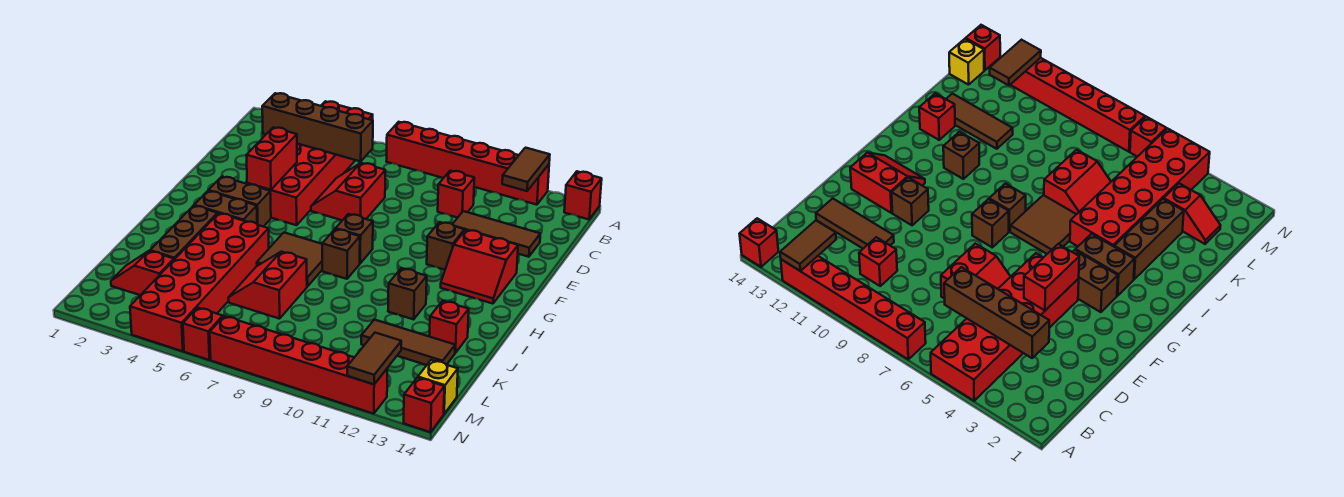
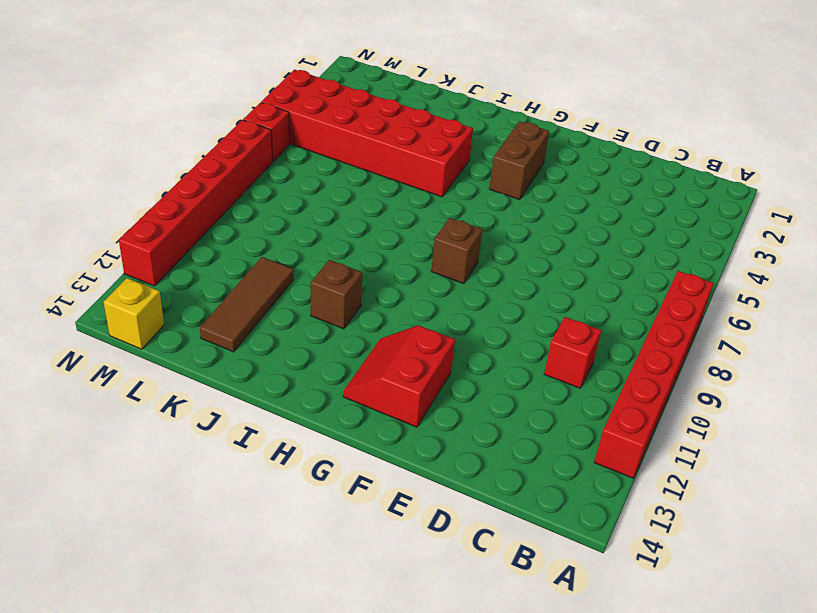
none -> red brick A4:F5 level 1
none -> red brick A14 level 1
none -> red slope D6:E7 level 1 top 7

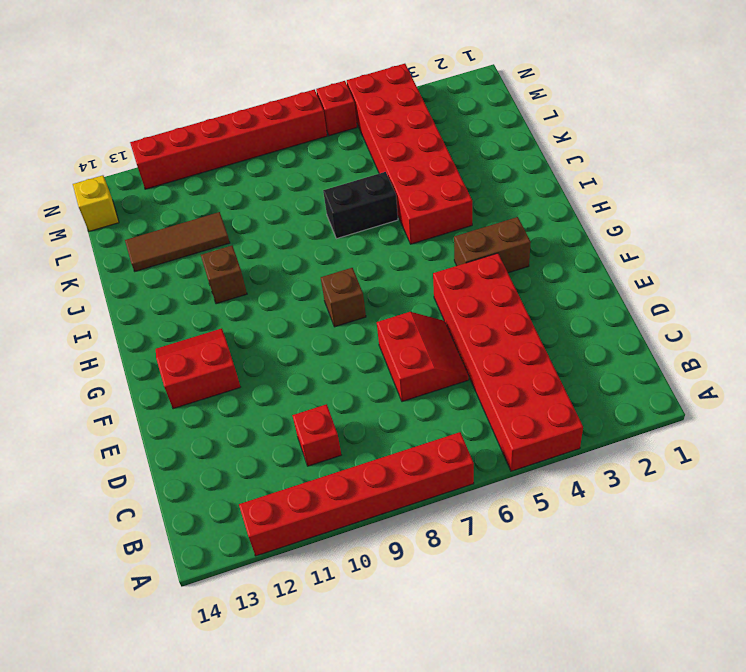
black brick J6:J7 level 1 -> red slope J6:K7 level 1 top 7
none -> red brick A14 level 1
none -> brown tile D11:D13 level 1
none -> brown brick F11 level 1

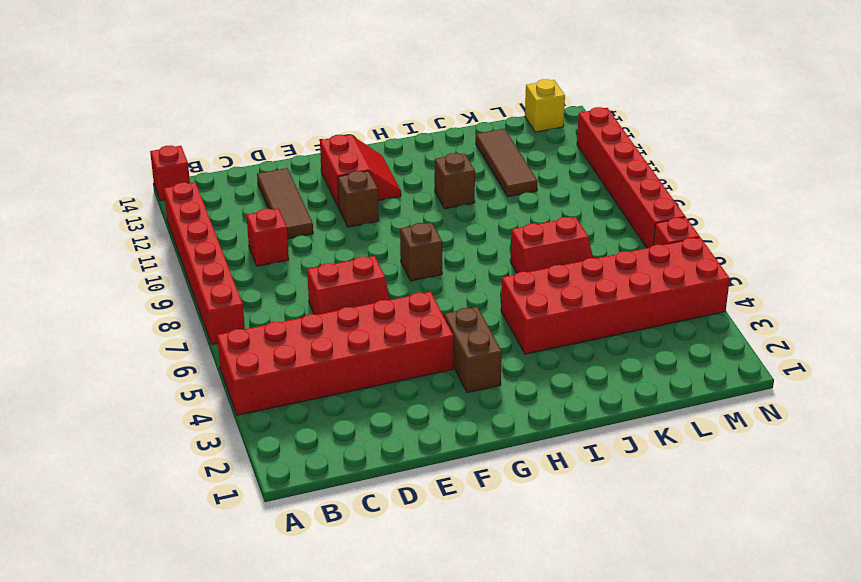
none -> brown brick H3:H4 level 1
none -> brown tile H6:I7 level 1
none -> brown brick H8 level 1

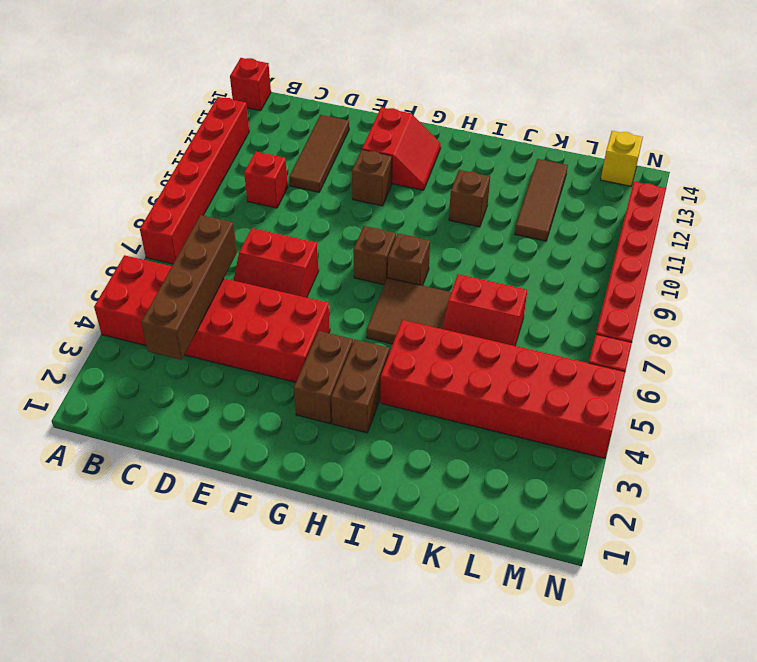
none -> brown brick I3:K3 level 1
none -> red brick J13 level 1
none -> red slope L2:L3 level 1 top 3

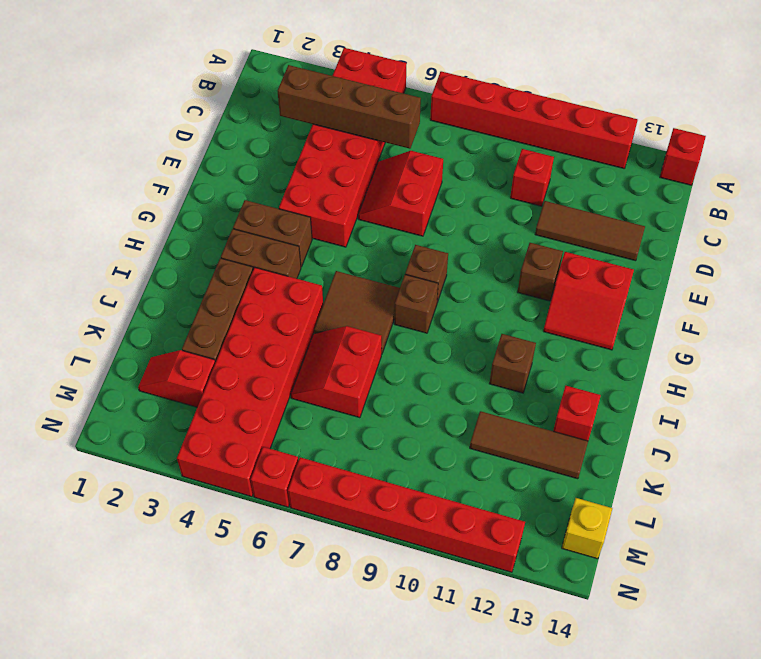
none -> red brick N14 level 1
none -> brown tile A12:B12 level 2
none -> red brick E4:F4 level 2

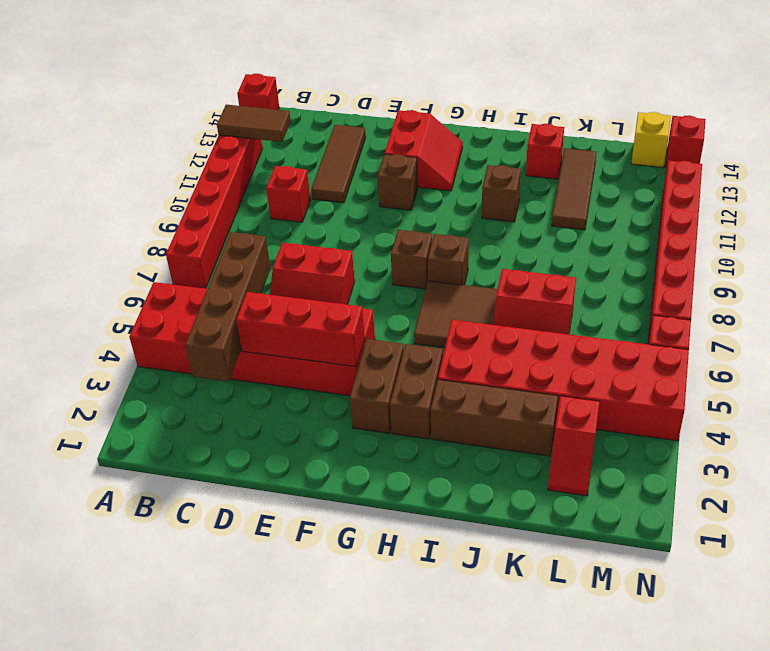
red brick D4:F4 level 2 -> red brick E4:F4 level 2
none -> brown tile M12:N12 level 2

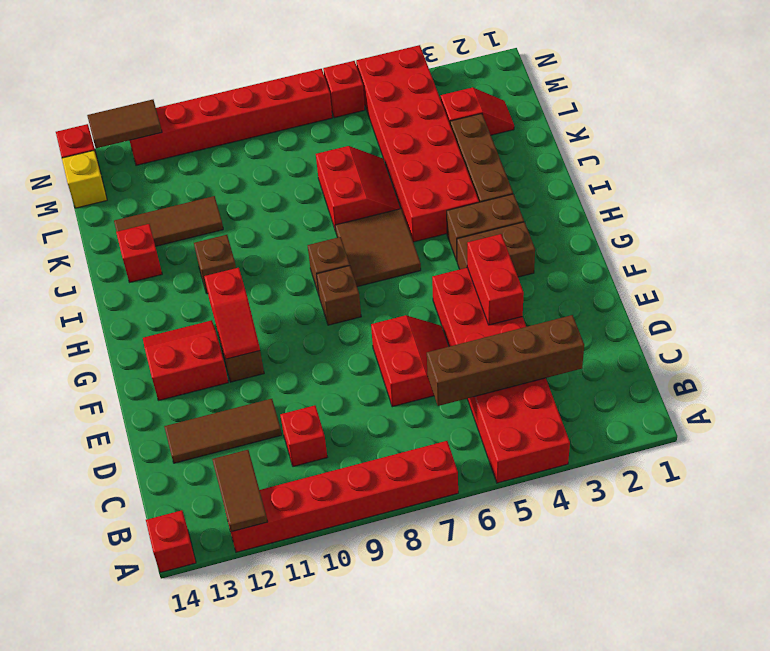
red slope F11:G11 level 2 top G -> none
brown tile N12:N13 level 2 -> brown tile M12:N12 level 2

